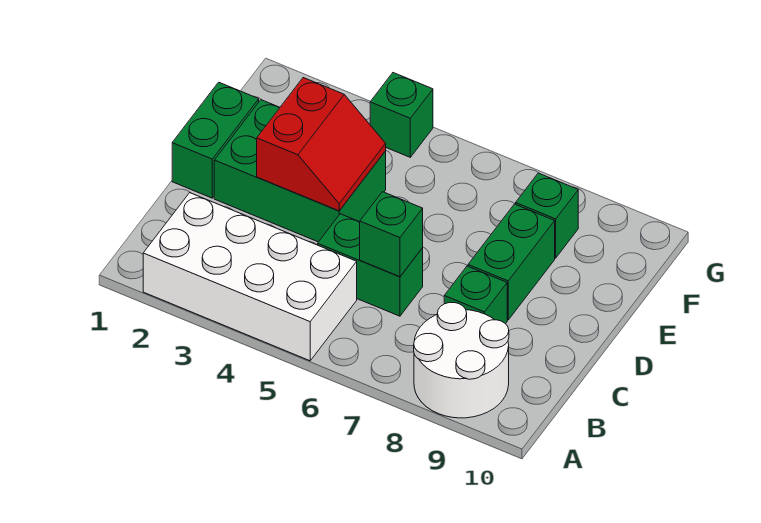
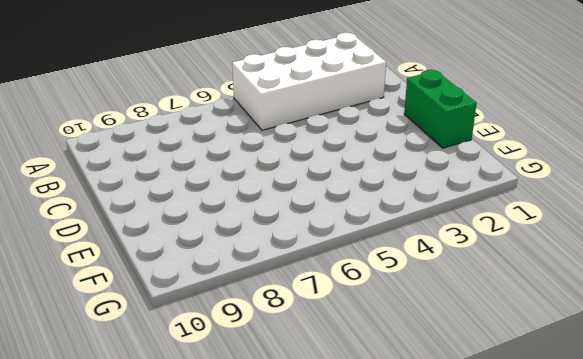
none -> white round brick A8:B9 level 1
none -> green brick C5:C6 level 1

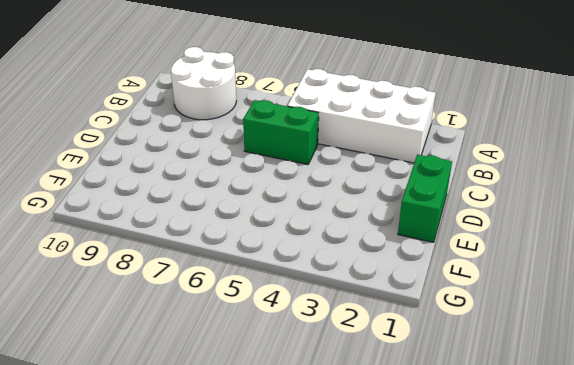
none -> green brick C8 level 1
none -> green brick D2:E4 level 1

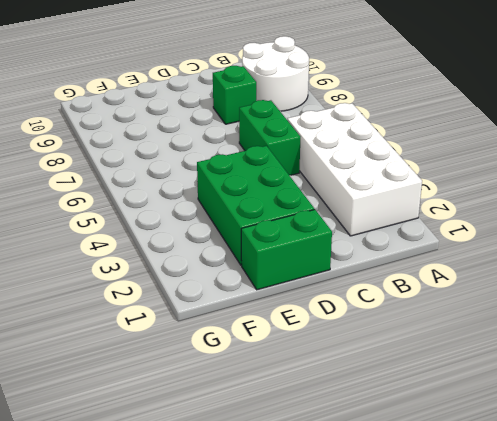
none -> green brick D8:E8 level 1
none -> green brick F8 level 1

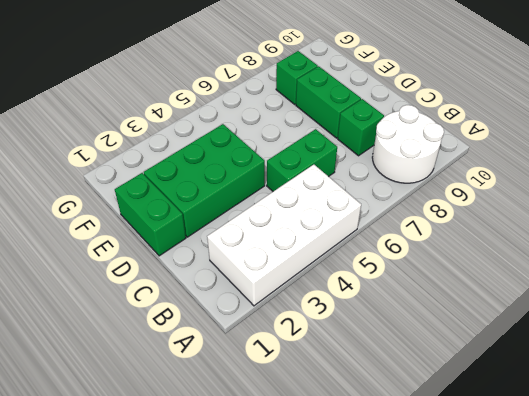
none -> green brick G4 level 1
none -> green brick C6 level 2

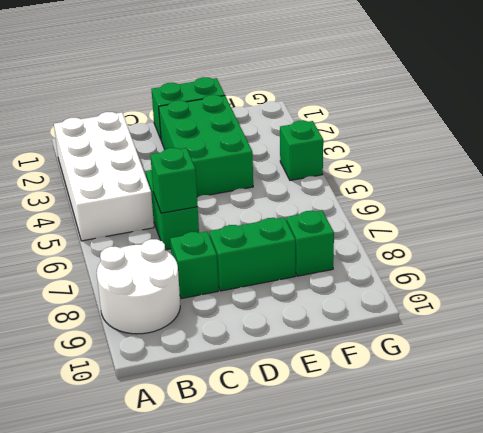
none -> red slope D3:E4 level 2 top 3

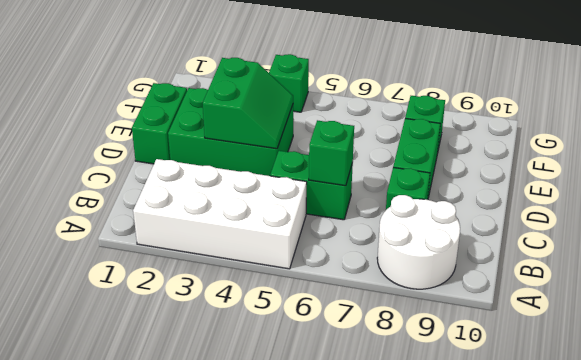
green slope D3:E4 level 2 top 3 -> red slope D3:E4 level 2 top 3

